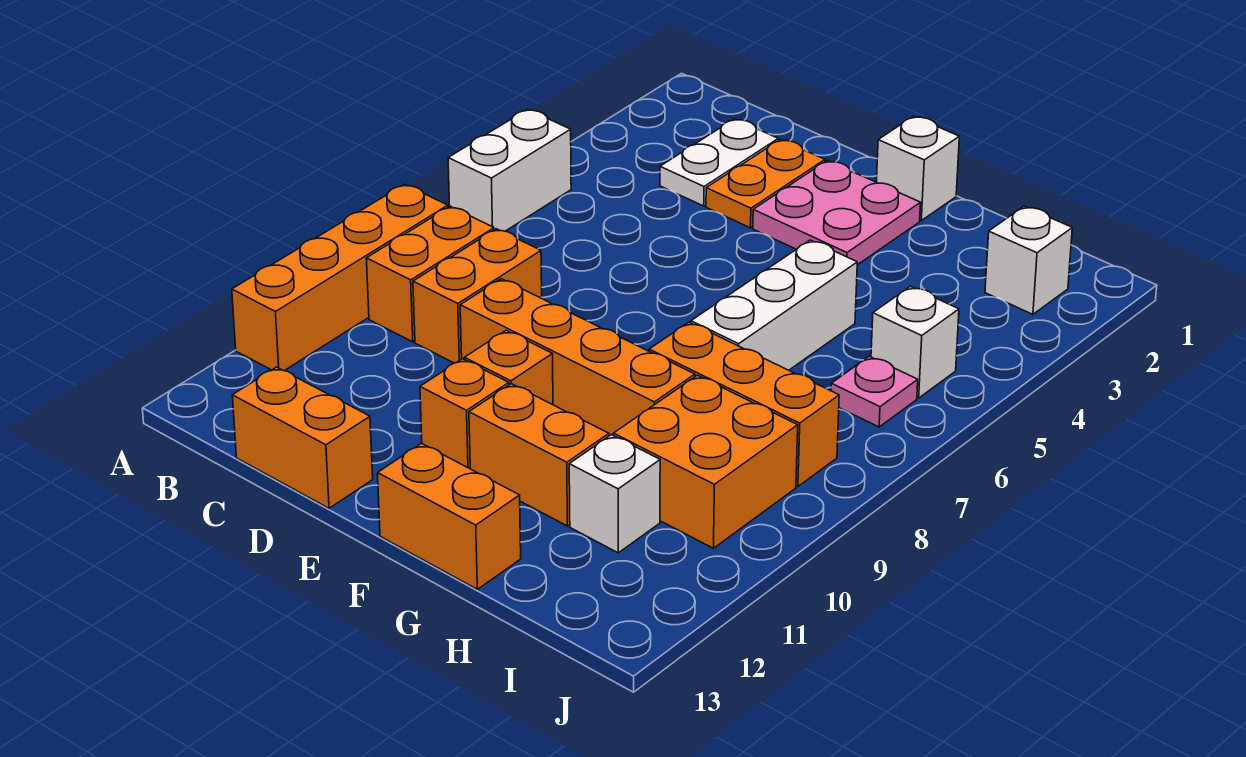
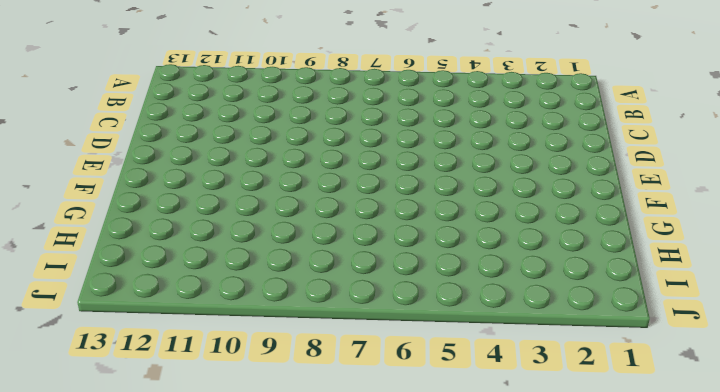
none -> white brick A5:A6 level 1
none -> orange brick A8:A11 level 1
none -> orange brick B8:B9 level 1

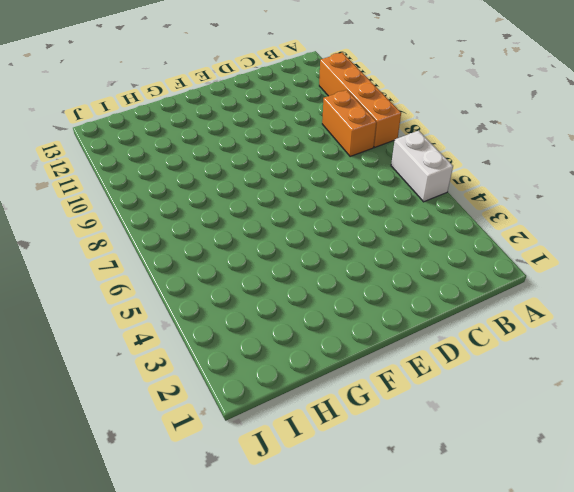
none -> white plate C2:C3 level 1
none -> orange brick C8:C9 level 1
none -> orange brick C13:D13 level 1

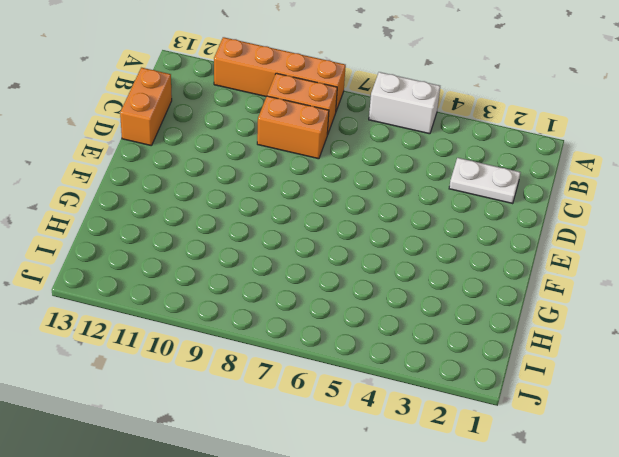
none -> orange plate D2:D3 level 1
none -> orange brick D9:G9 level 1
none -> pink plate E2:F3 level 1

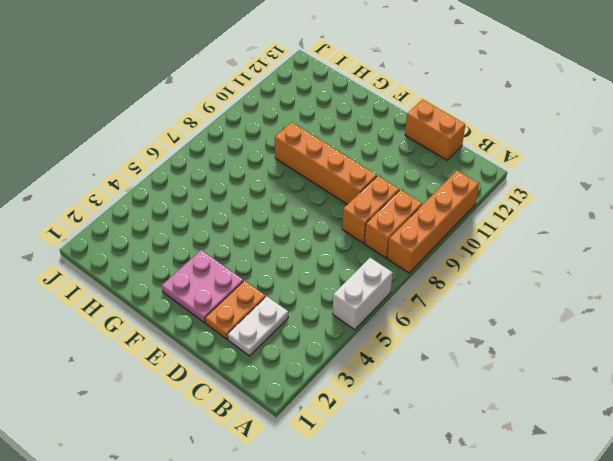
none -> orange brick E10 level 1
none -> orange brick E11 level 1
none -> white brick F1 level 1

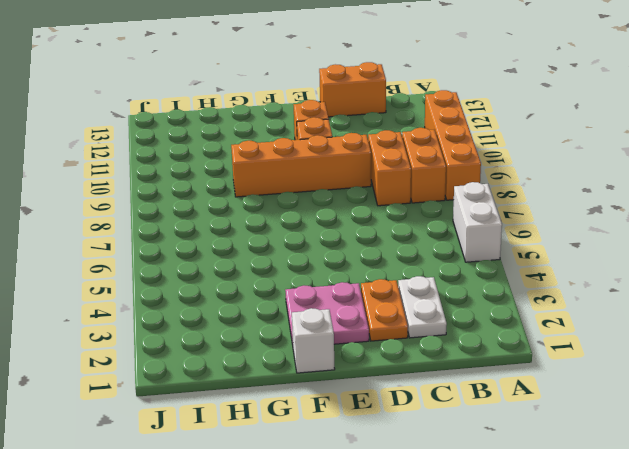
none -> orange brick F11:G11 level 1
none -> orange brick F13:G13 level 1
none -> white brick G5:G7 level 1

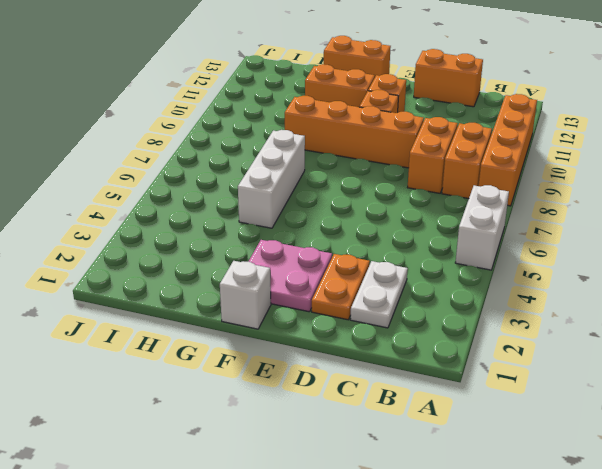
none -> orange brick G8:I8 level 1
none -> orange brick H9:I10 level 1
none -> white brick H11 level 1

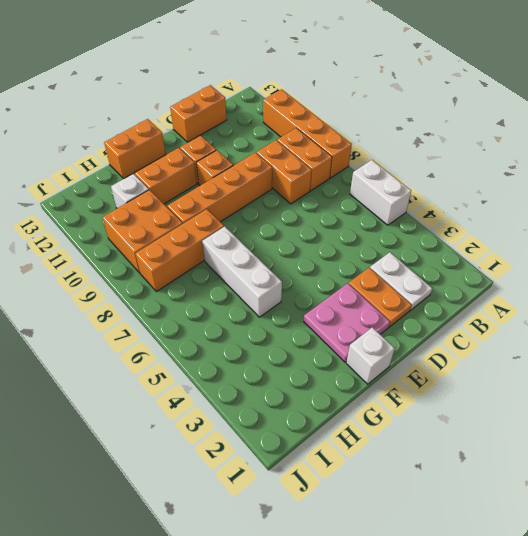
none -> white brick I2 level 1
none -> white brick I5 level 1
none -> pink plate I6 level 1

